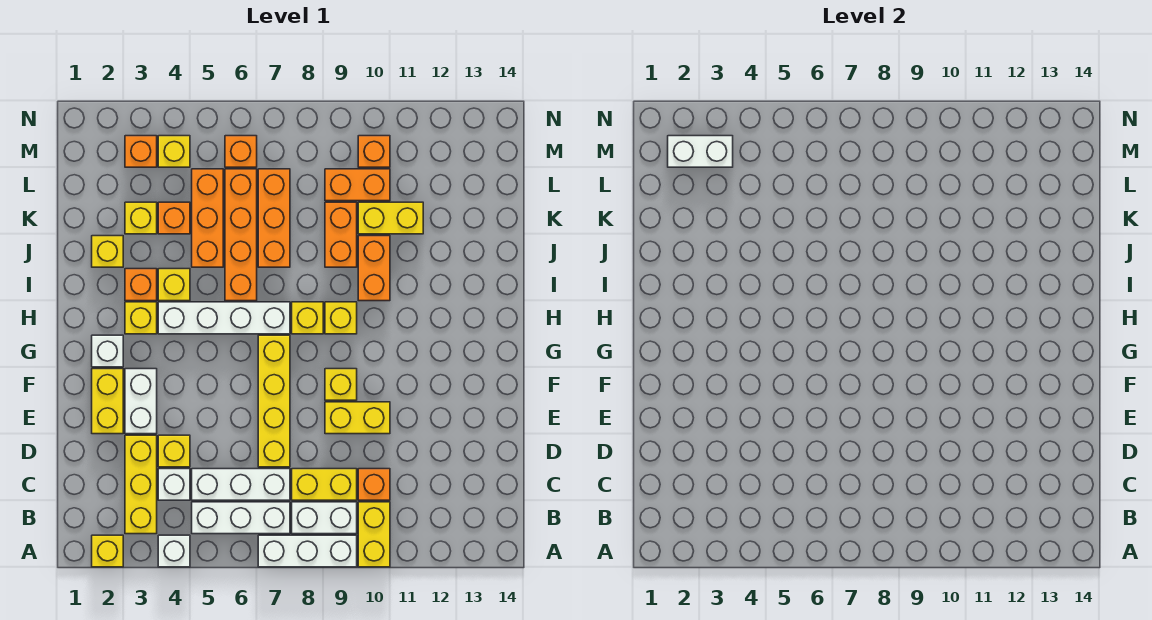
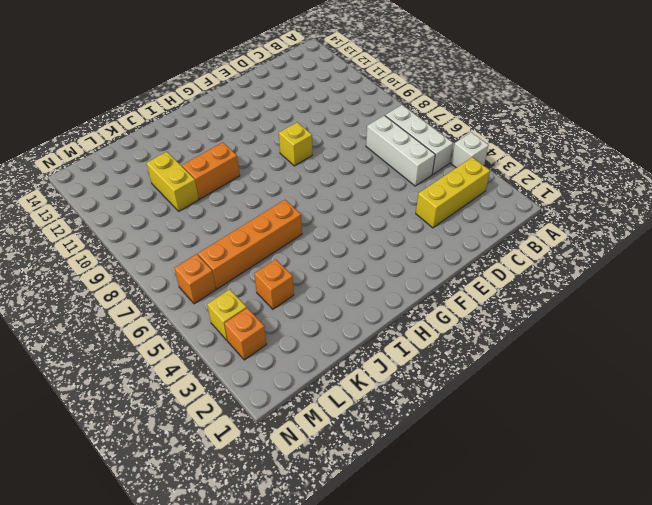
none -> yellow brick A2 level 1
none -> white brick A7:A9 level 1
none -> yellow brick A10:B10 level 1
none -> white brick B8:B9 level 1

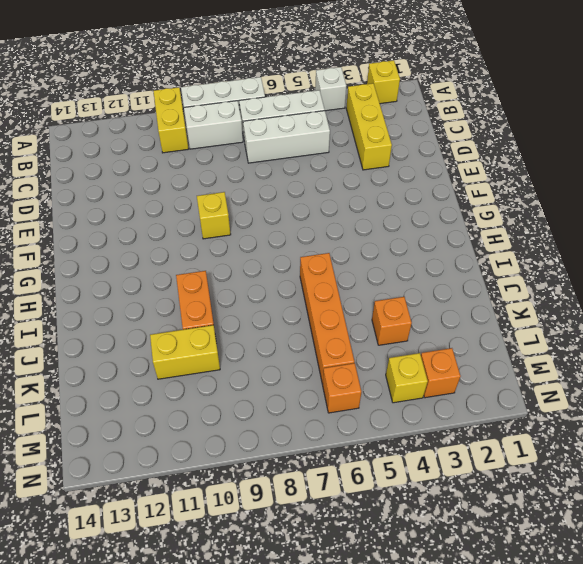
none -> white brick C4 level 1
none -> yellow brick C8:C9 level 1
none -> orange brick C10 level 1
none -> yellow brick D4 level 1

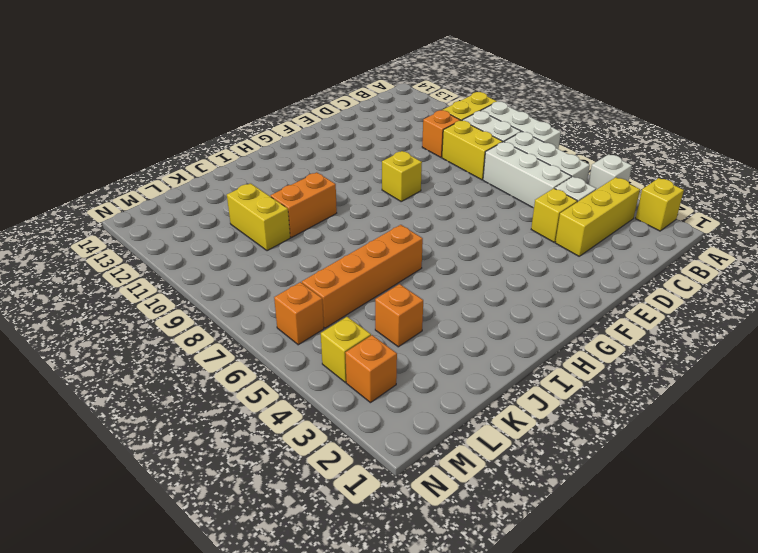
none -> yellow brick D7:G7 level 1
none -> yellow brick E2:F2 level 1
none -> white brick E3:F3 level 1
none -> yellow brick E9:E10 level 1

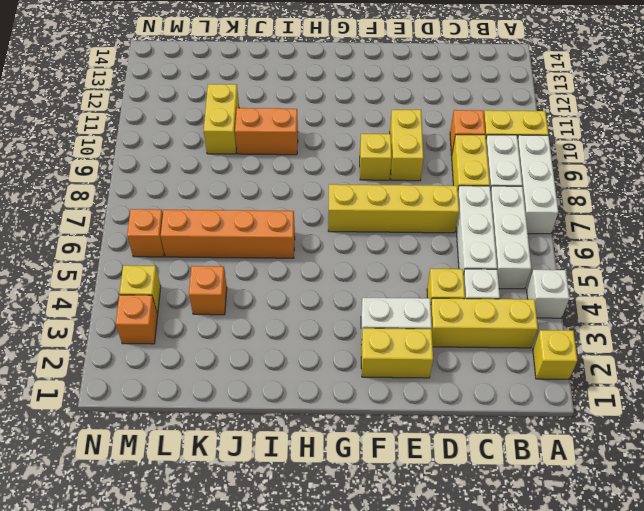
none -> white brick G2 level 1
none -> yellow brick H3 level 1
none -> white brick H4:H7 level 1
none -> yellow brick H8 level 1

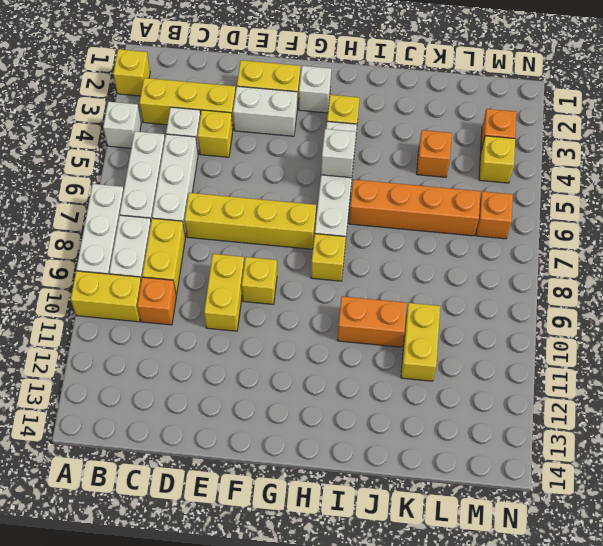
white brick H5 level 2 -> none
none -> yellow brick H9 level 1
none -> orange brick I3 level 1
none -> yellow brick I4 level 1
none -> yellow brick J2 level 1

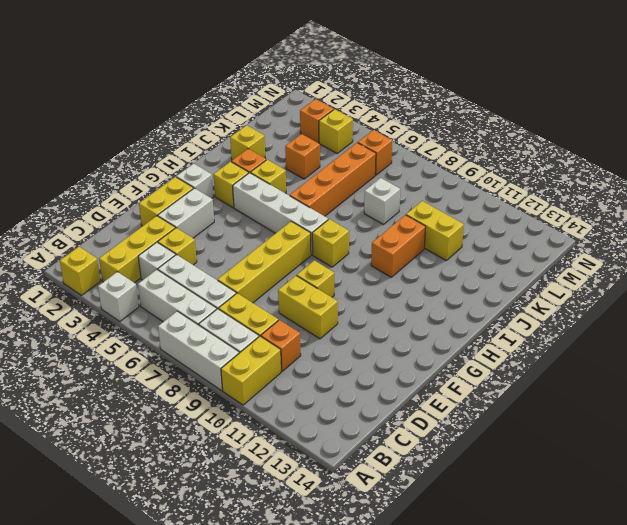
white brick K8 level 1 -> none
none -> yellow brick H9 level 1
none -> orange brick J5:L5 level 1
none -> orange brick J7:L7 level 1
none -> orange brick J9:K9 level 1

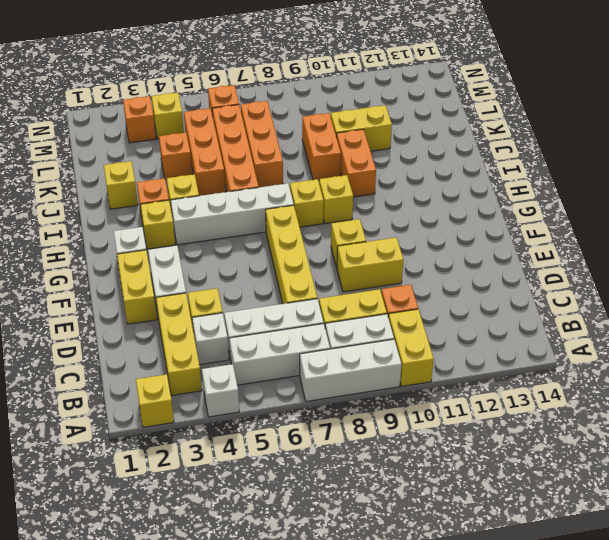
none -> yellow brick K3 level 1
none -> orange brick L9:L10 level 1
none -> orange brick M10 level 1
none -> white brick M2:M3 level 2

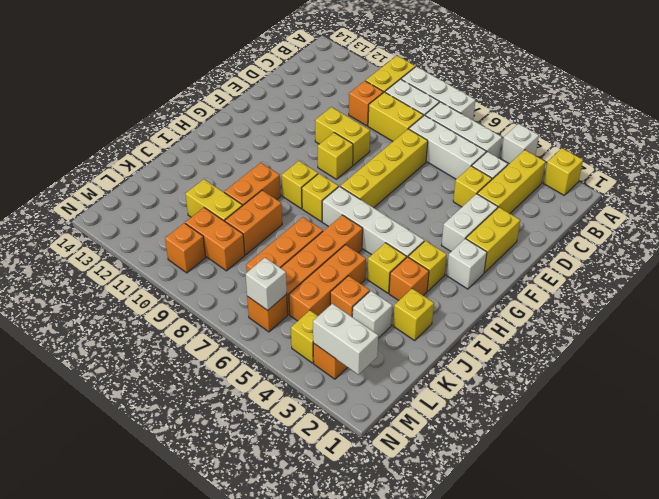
white brick K3 level 1 -> yellow brick K3 level 1
white brick M6 level 2 -> none

